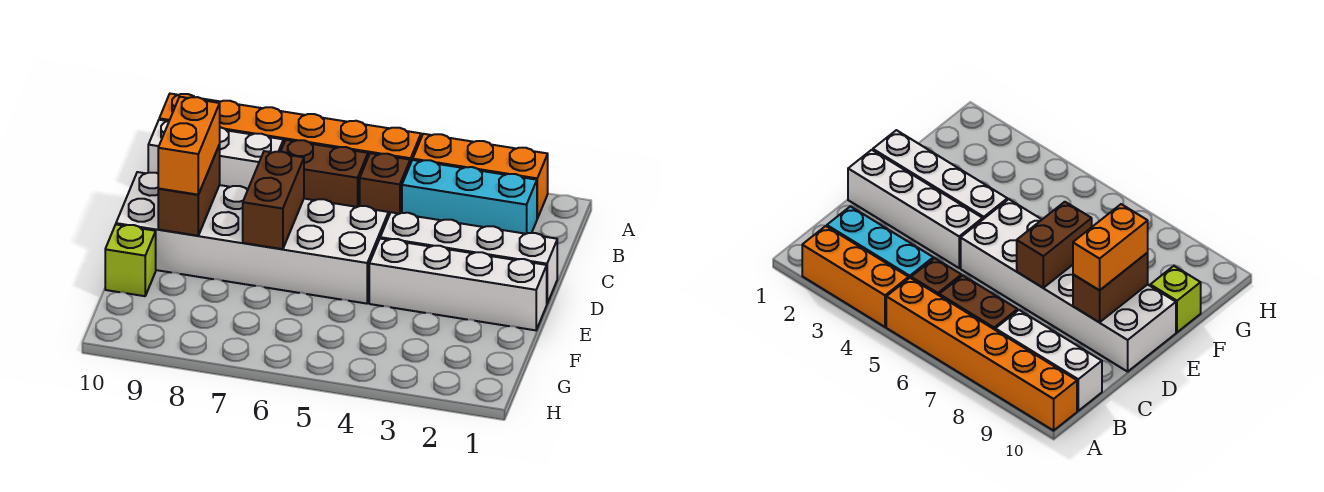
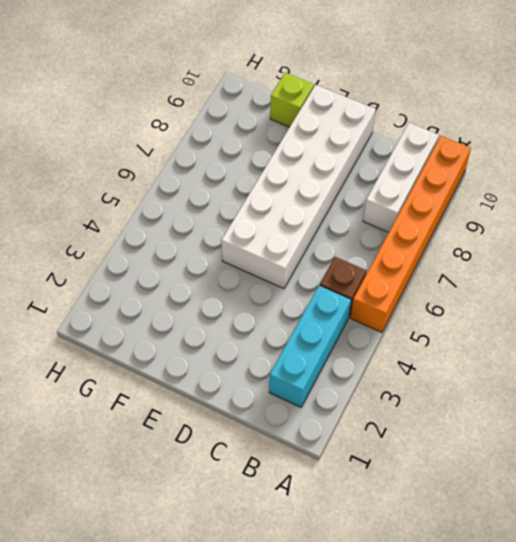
none -> orange brick A2:A4 level 1
none -> brown brick B6:B7 level 1
none -> white brick D1:D4 level 1

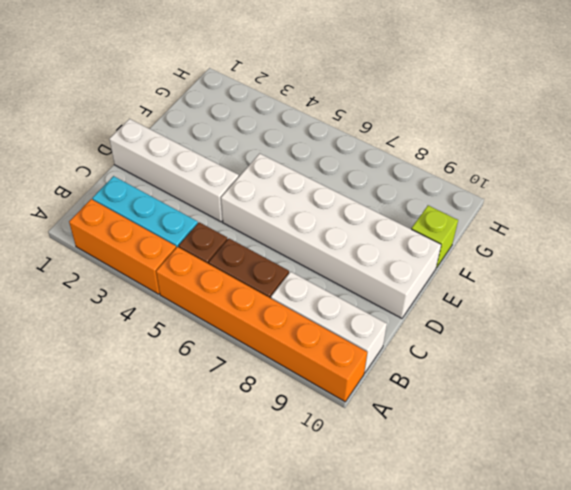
none -> white brick E1:E4 level 1
none -> brown brick D7:E7 level 2
none -> brown brick D9:E9 level 2

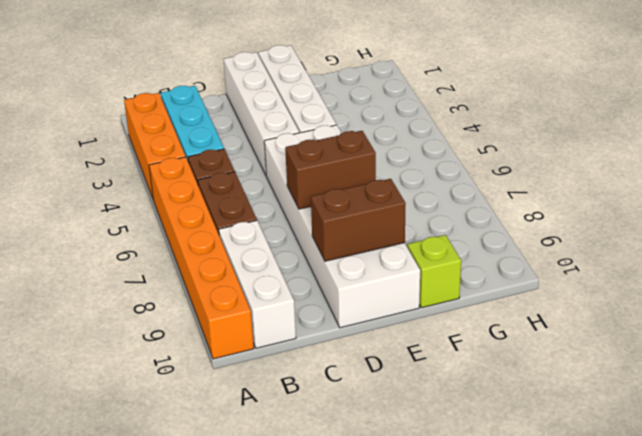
none -> orange brick D9:E9 level 3

